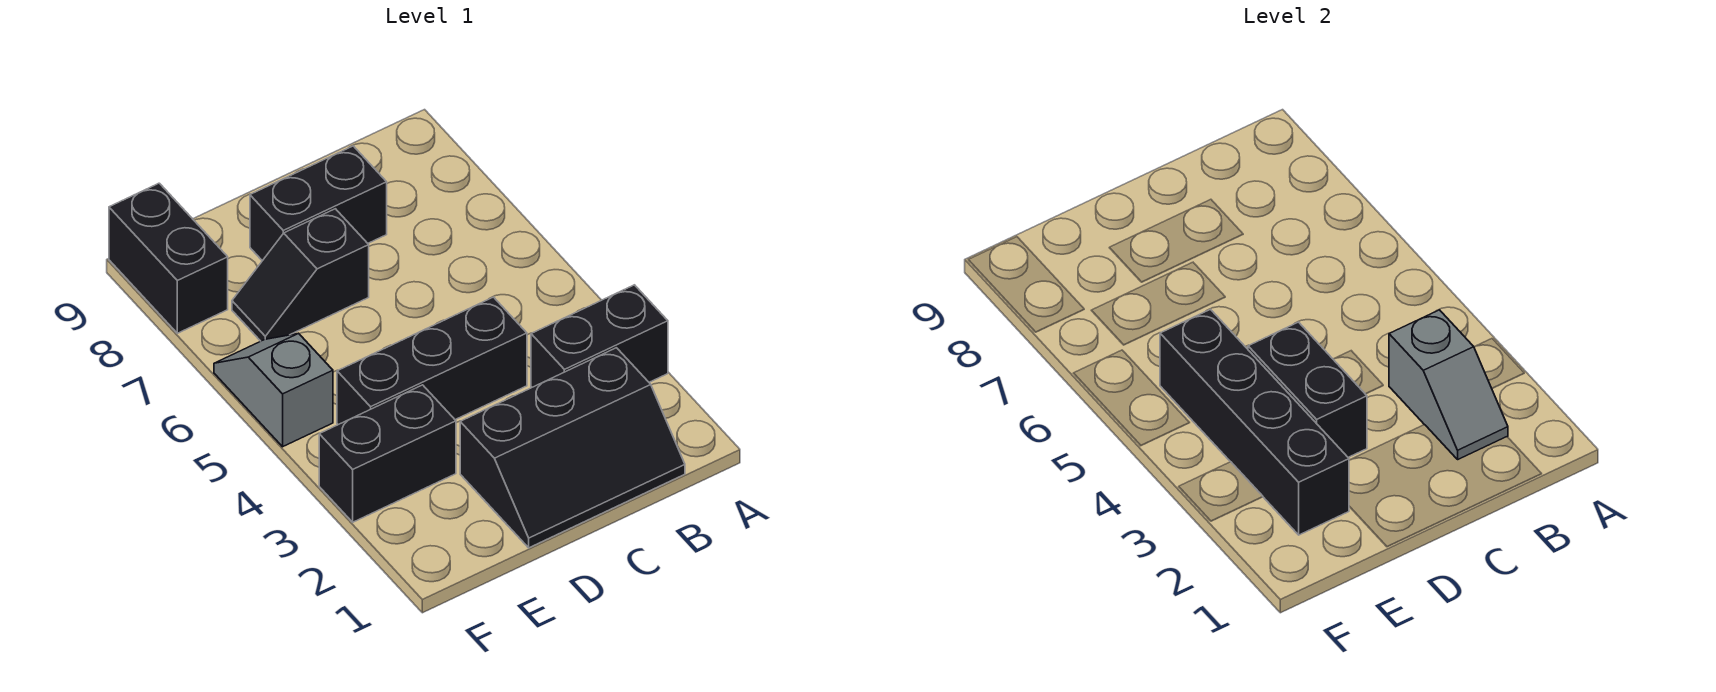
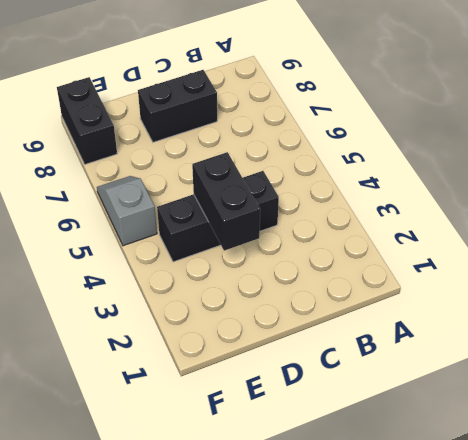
none -> black brick A3:B3 level 1
none -> black slope B1:D2 level 1 top 2

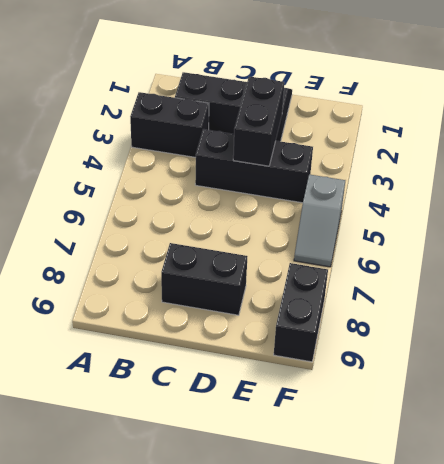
none -> black slope D7:E7 level 1 top D
none -> black brick E3:F3 level 1

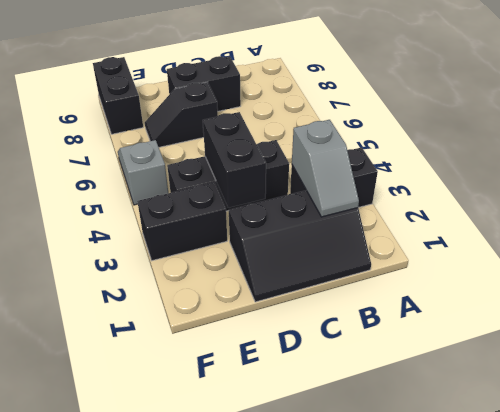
none -> black brick E2:E5 level 2

